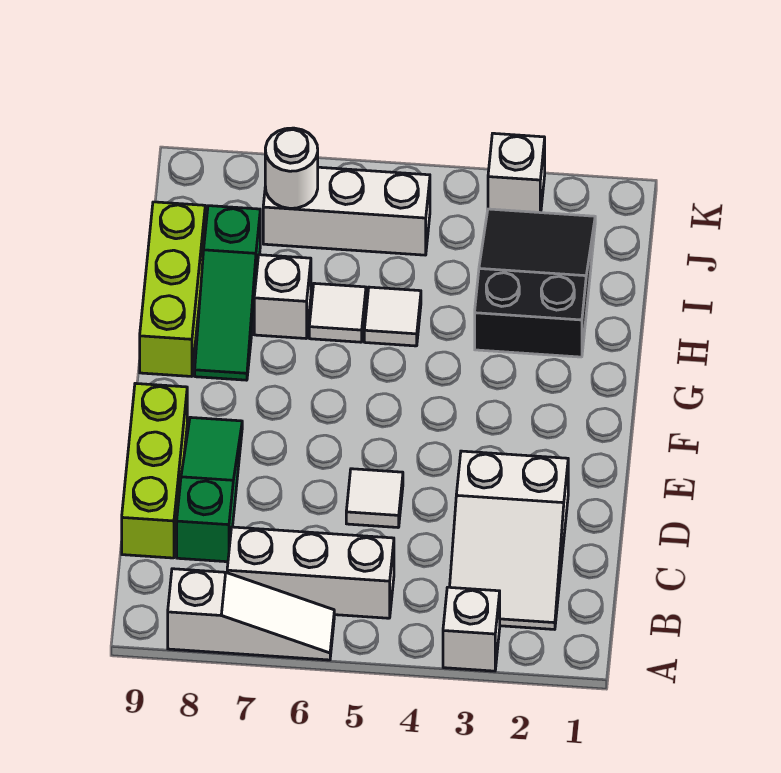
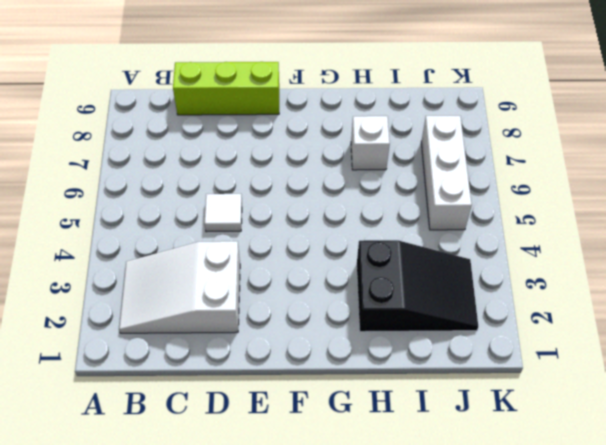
none -> white brick A3 level 1
none -> white slope A6:A8 level 1 top 8
none -> white brick B5:B7 level 1

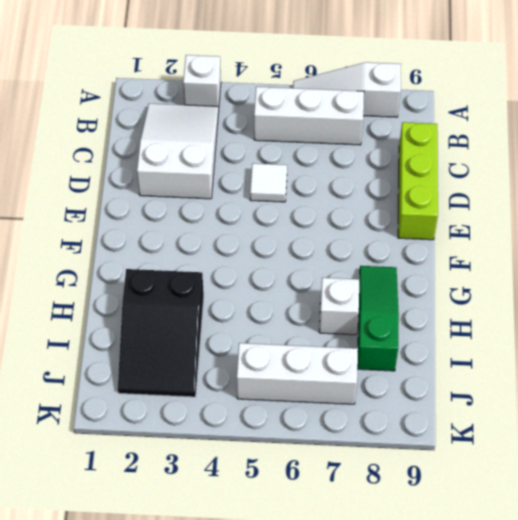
none -> green slope C8:E8 level 1 top C
none -> lime brick G9:I9 level 1
none -> white tile H5 level 1

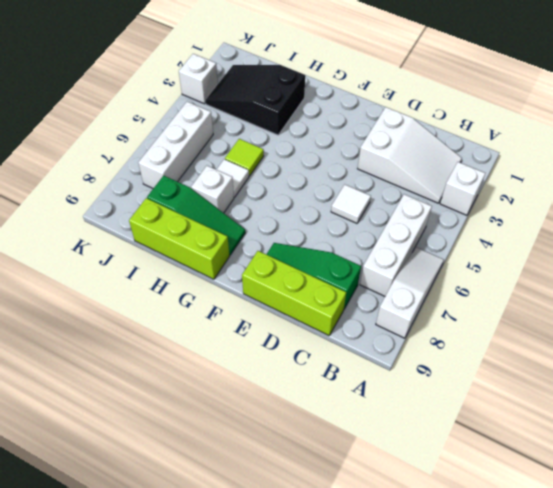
lime tile H5 level 1 -> white tile H5 level 1
none -> white round brick J7 level 2

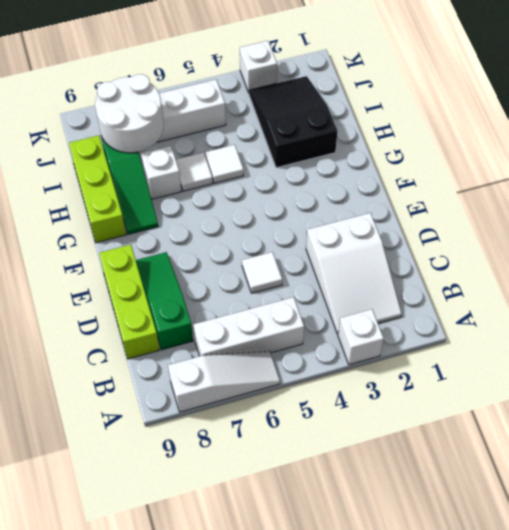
white round brick I7:J8 level 2 -> white round brick J7 level 2

